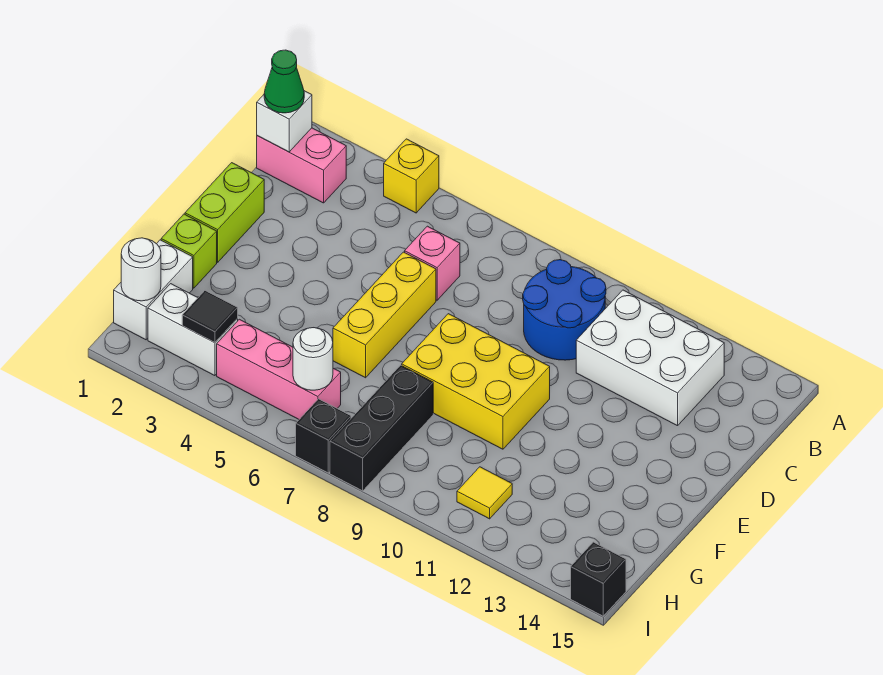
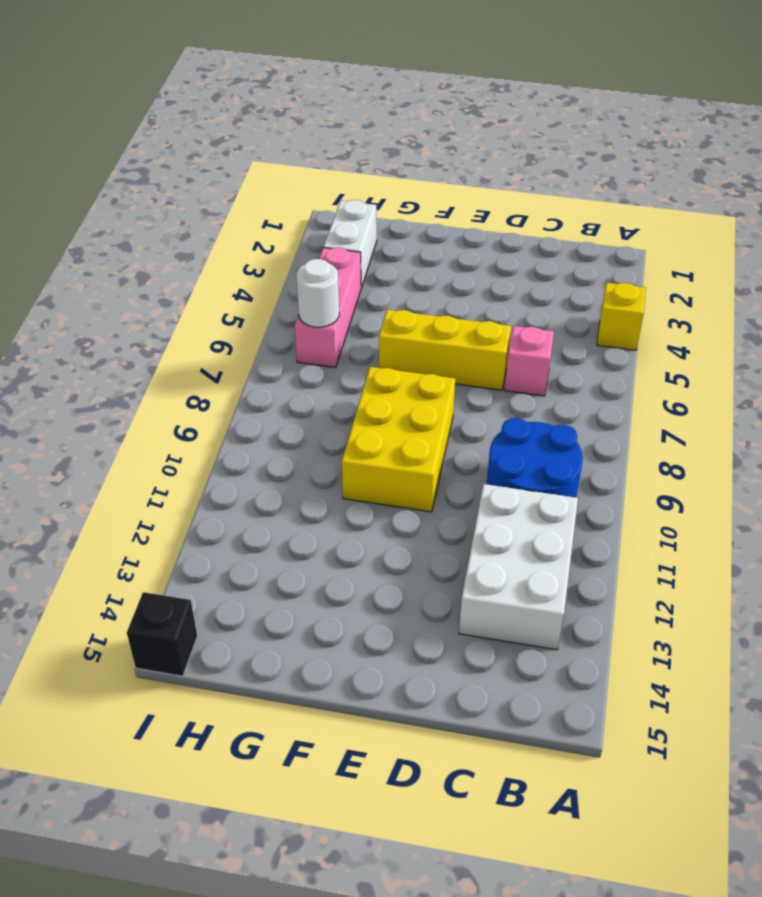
none -> pink brick B1:B2 level 1
none -> lime brick D1:E1 level 1
none -> lime brick F1 level 1

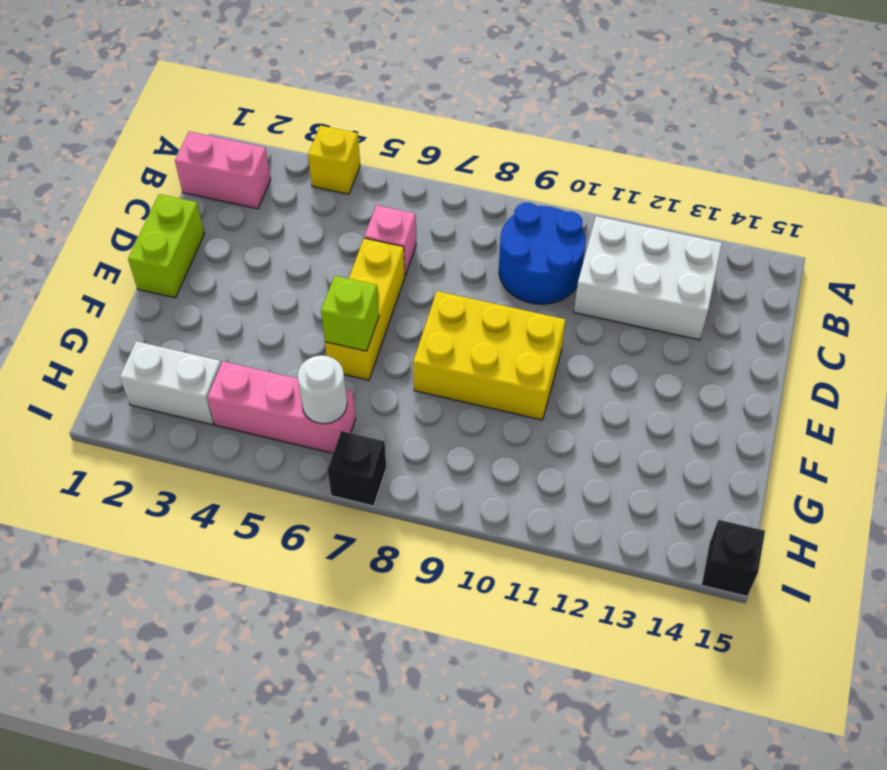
lime brick F6 level 2 -> lime brick F1 level 1
none -> white brick G1:H1 level 1
none -> black brick G8:I8 level 1
none -> yellow tile H11 level 1

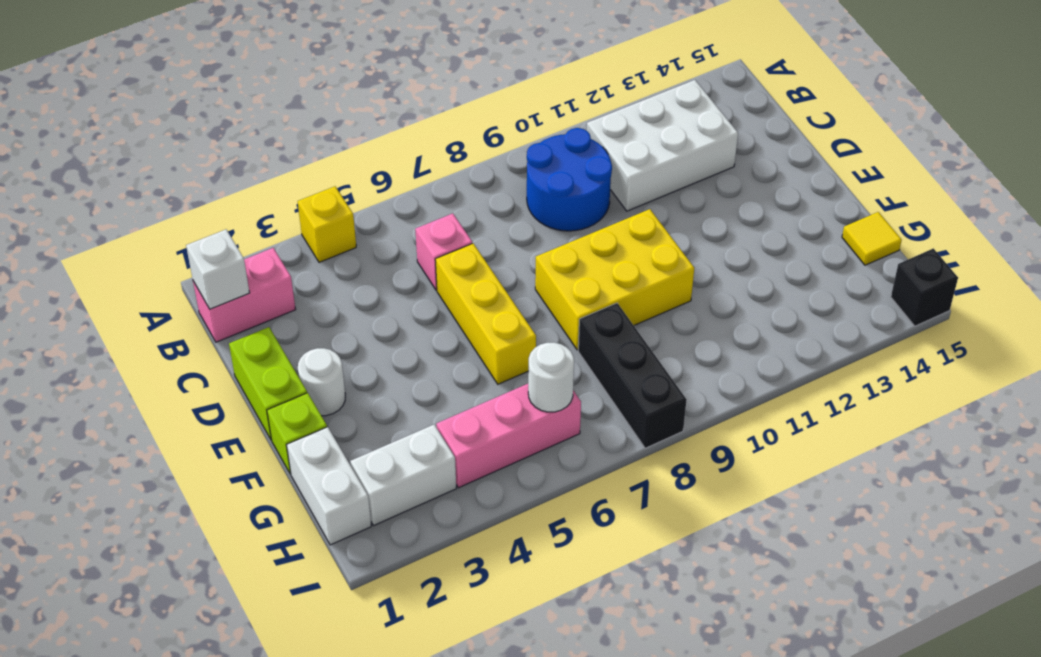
white round brick E2 level 1 -> white round brick H1 level 2
yellow tile G15 level 1 -> yellow tile H11 level 1
none -> black brick I7 level 1
none -> black tile H3 level 2
none -> green cone B1 level 3

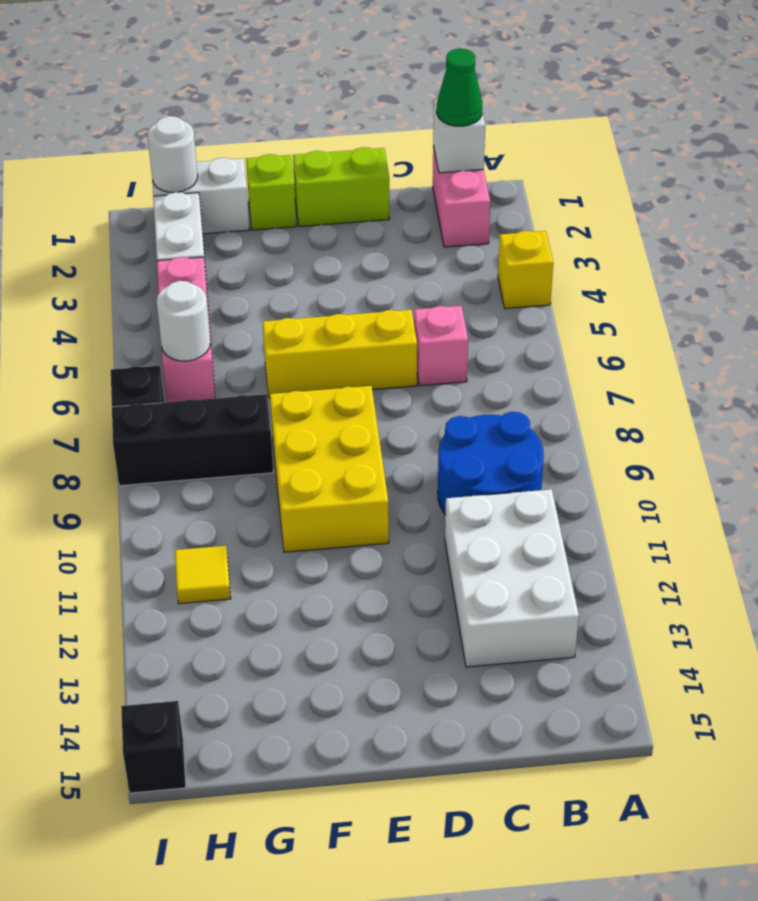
none -> black tile H3 level 2

